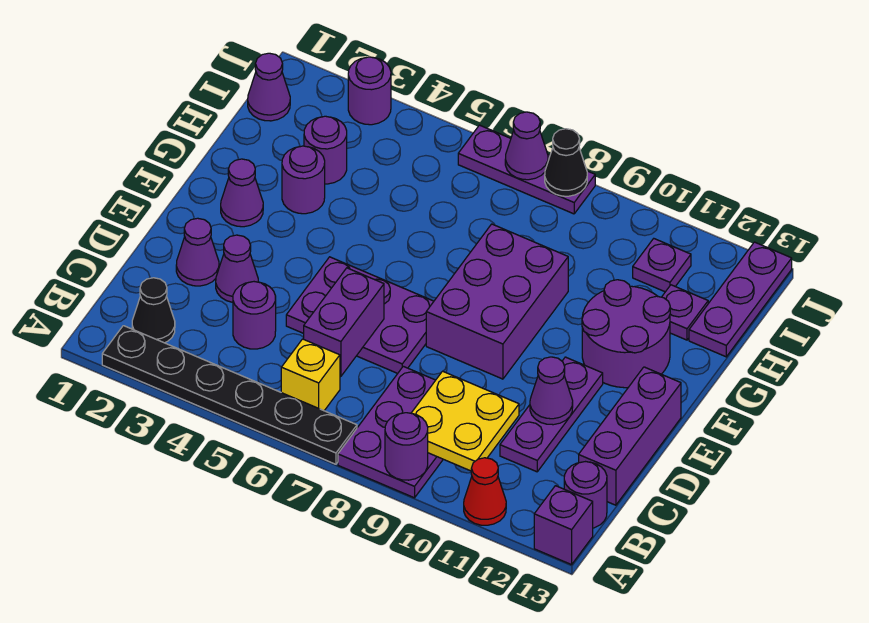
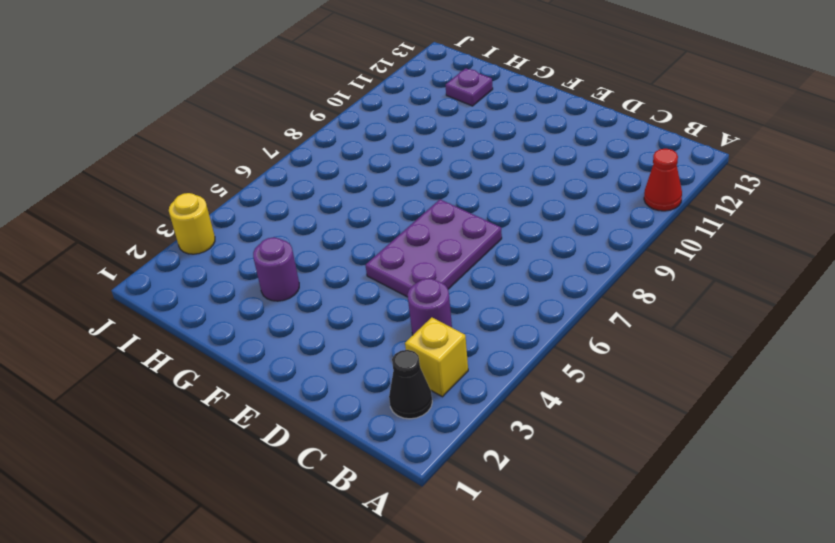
yellow brick B3 level 1 -> yellow brick B6 level 1
yellow round brick J3 level 1 -> purple round brick J3 level 1
none -> black plate A2:A7 level 1
none -> purple plate A8:C9 level 1
none -> purple brick A13 level 1
none -> purple round brick B13 level 1

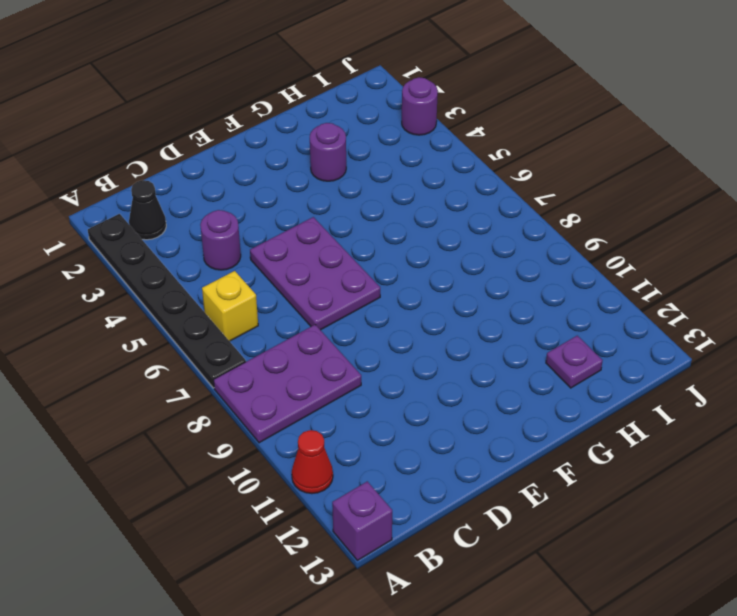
none -> purple round brick B13 level 1
none -> purple plate C11:E11 level 1
none -> purple brick C13:E13 level 1
none -> purple cone D2 level 1

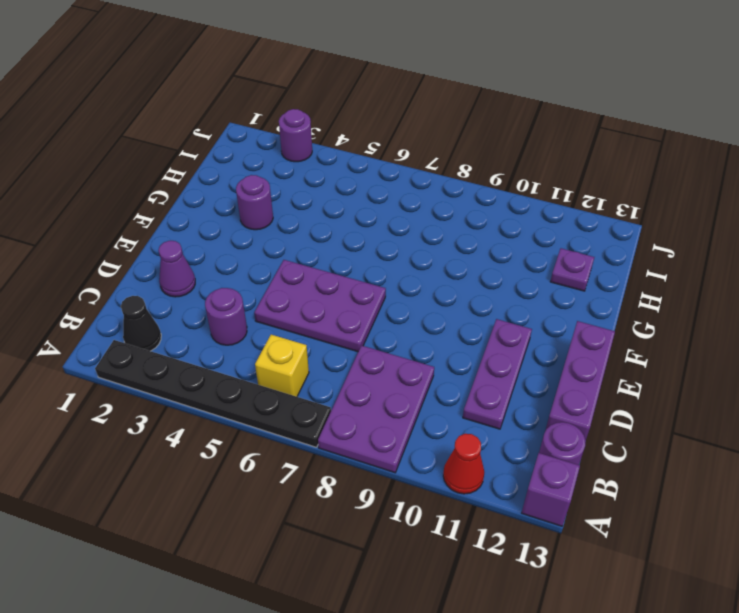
none -> purple cone D3 level 1
none -> purple brick E8:G9 level 1
none -> purple cone F2 level 1
none -> purple round brick F11:G12 level 1

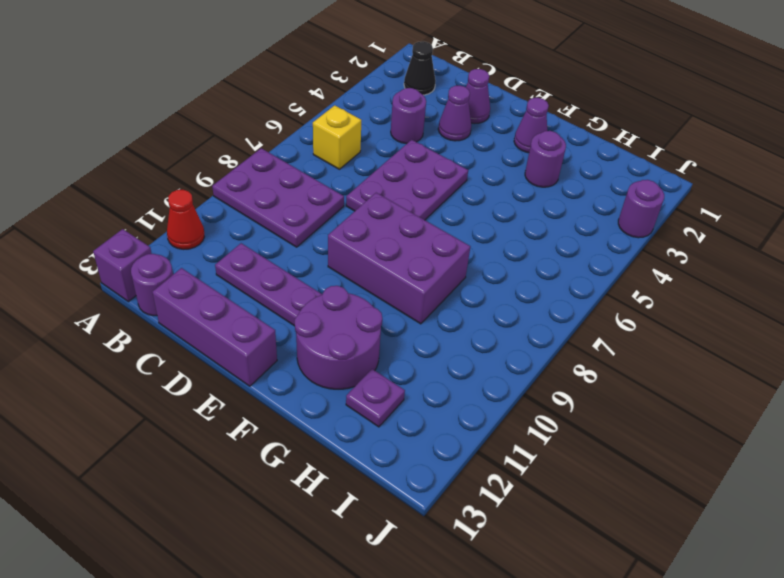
none -> black plate A2:A7 level 1
none -> purple round brick H3 level 1
none -> purple plate H13:J13 level 1
none -> purple cone I1 level 1

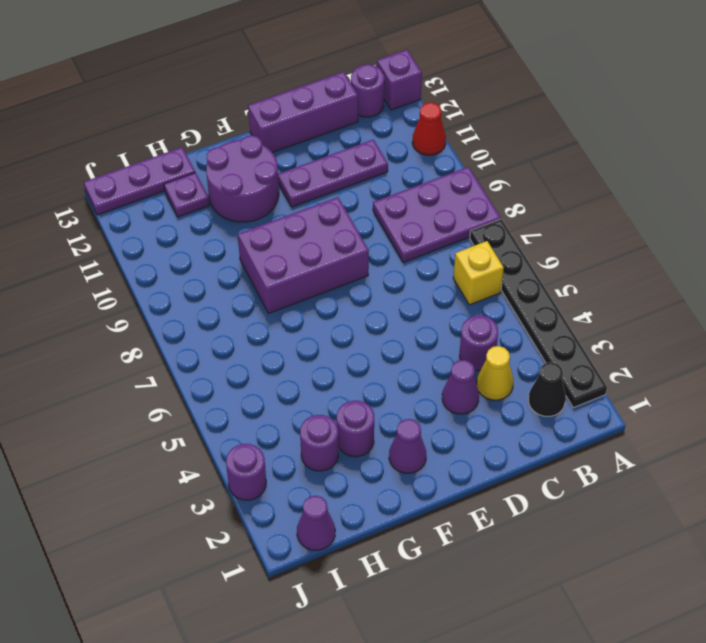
yellow cone C3 level 1 -> none
none -> purple cone D2 level 1
none -> purple plate D5:E7 level 1
none -> purple plate I11 level 1
none -> purple plate J6:J8 level 1

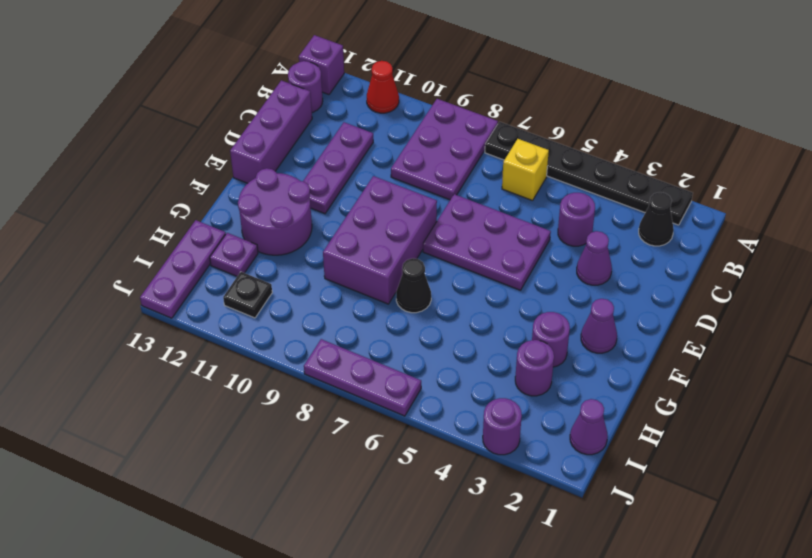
black cone G7 level 1 -> black cone J8 level 2
black plate I11 level 1 -> purple plate I11 level 1
none -> purple cone D2 level 1
none -> purple round brick A9 level 2
none -> yellow plate B9:C10 level 2
none -> purple brick C6:D6 level 2

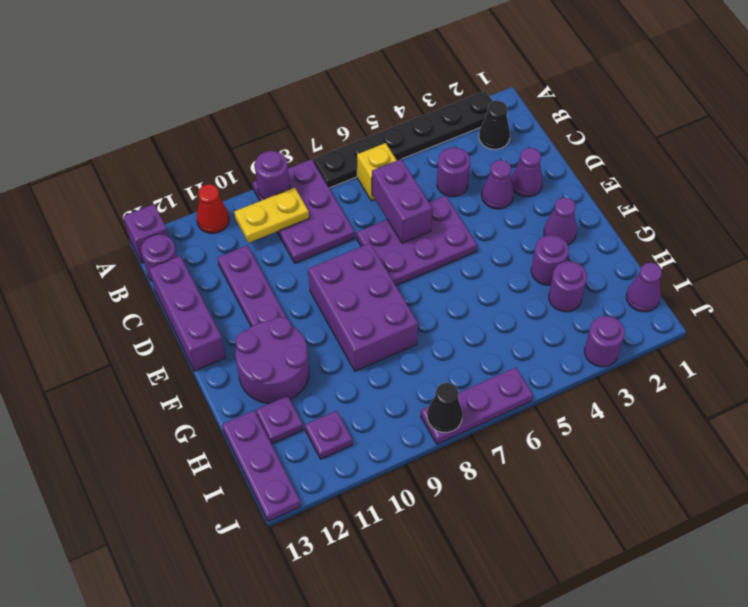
yellow plate B9:B10 level 2 -> yellow plate B9:C10 level 2
none -> purple cone D11 level 2
none -> purple cone J7 level 2

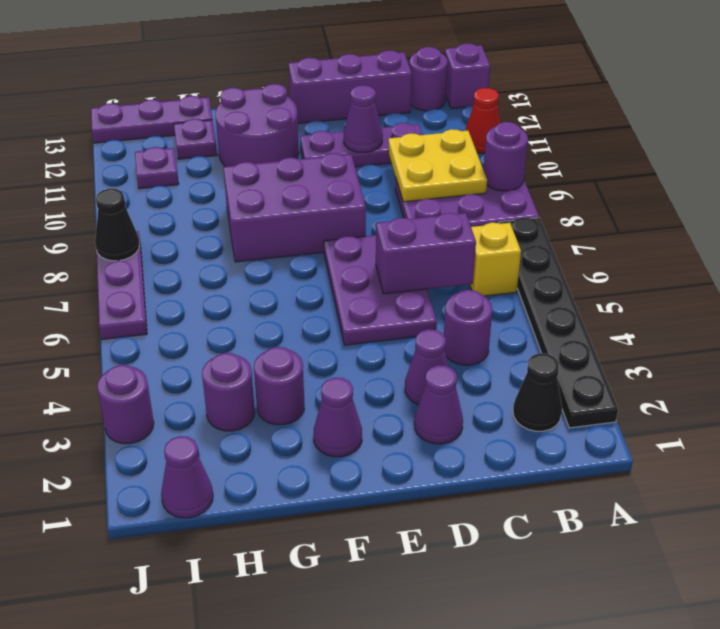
none -> purple cone J7 level 2

